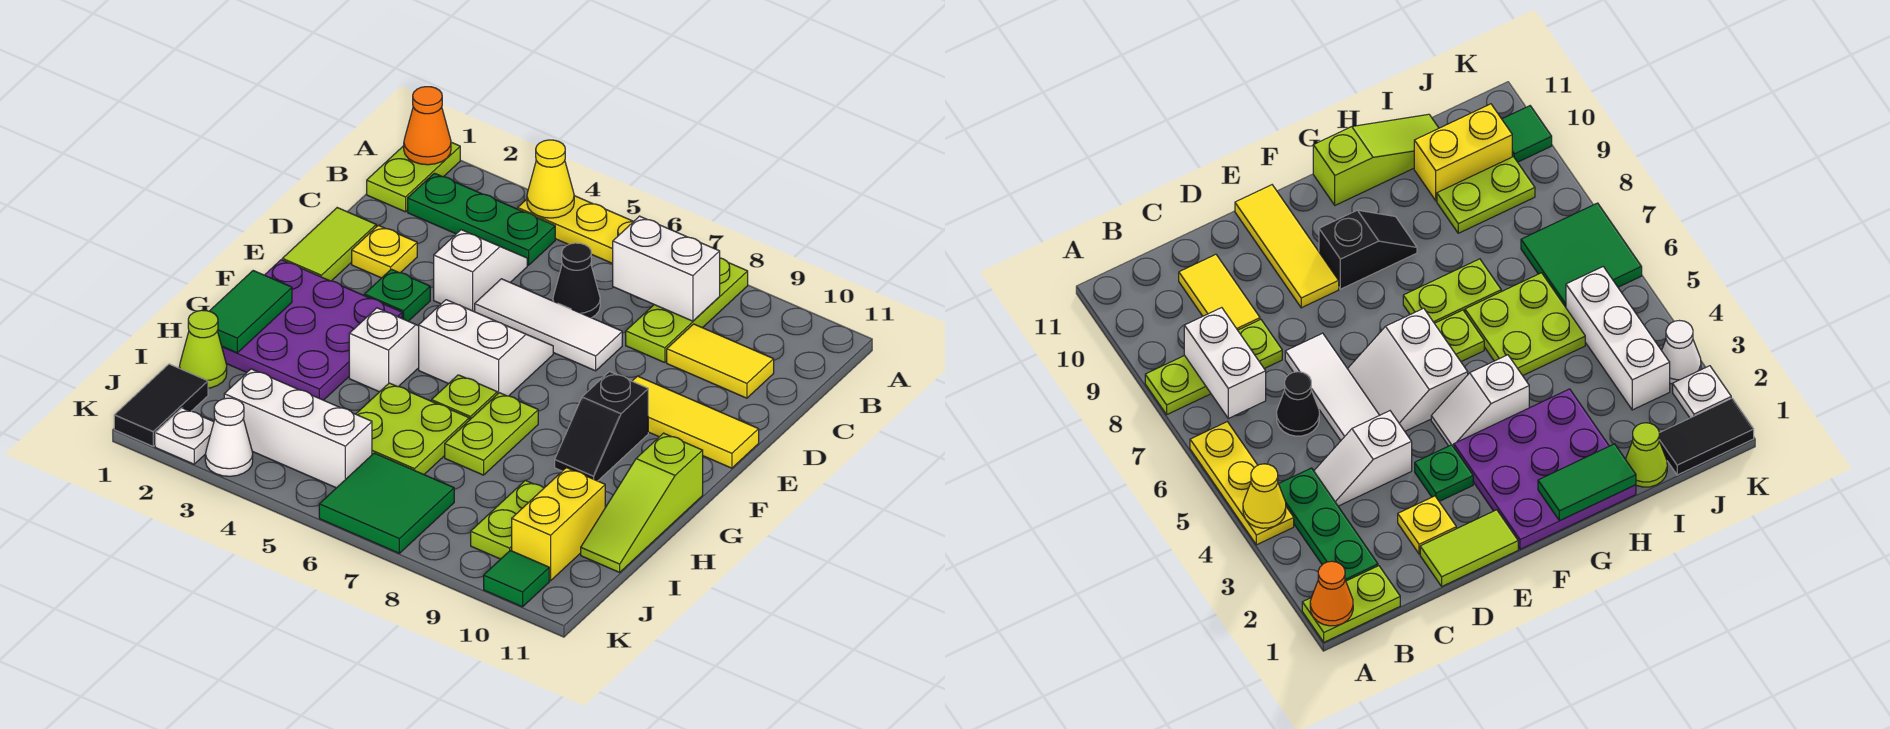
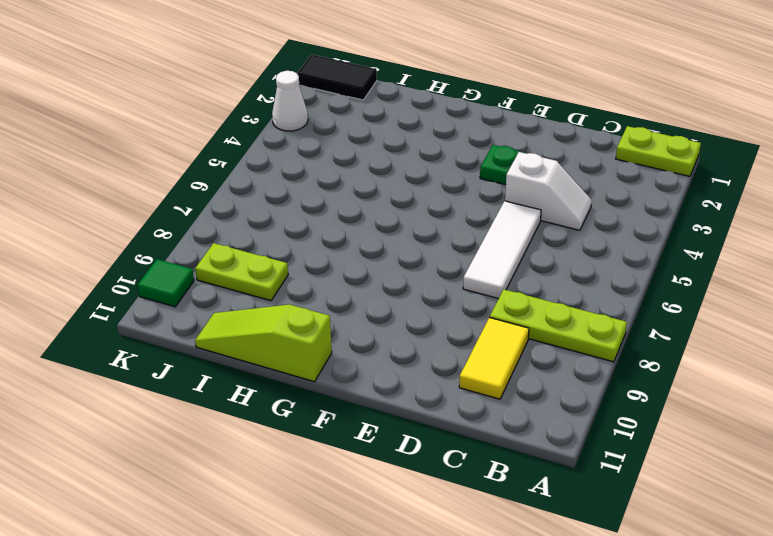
none -> yellow plate A4:A6 level 1
none -> green plate B2:B4 level 1
none -> black cone C6 level 1
none -> lime tile D1:E1 level 1

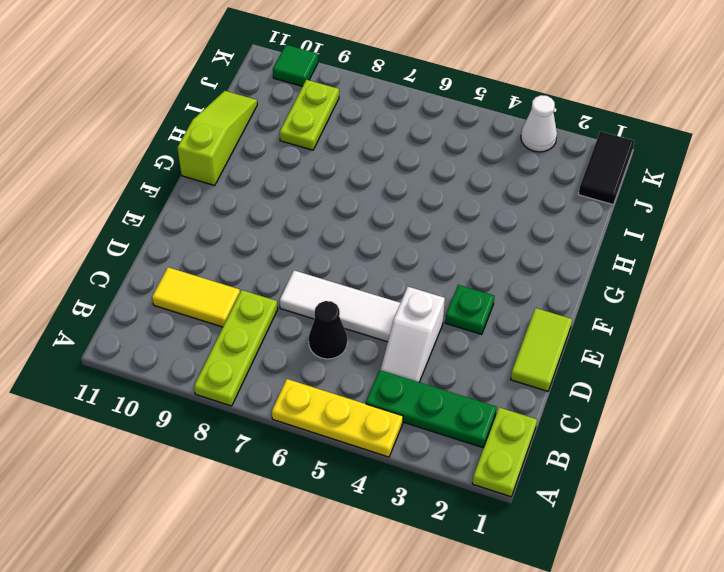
none -> yellow plate D2 level 1
none -> white slope E5:F6 level 1 top F
none -> yellow tile E9:E11 level 1
none -> purple plate F1:H3 level 1

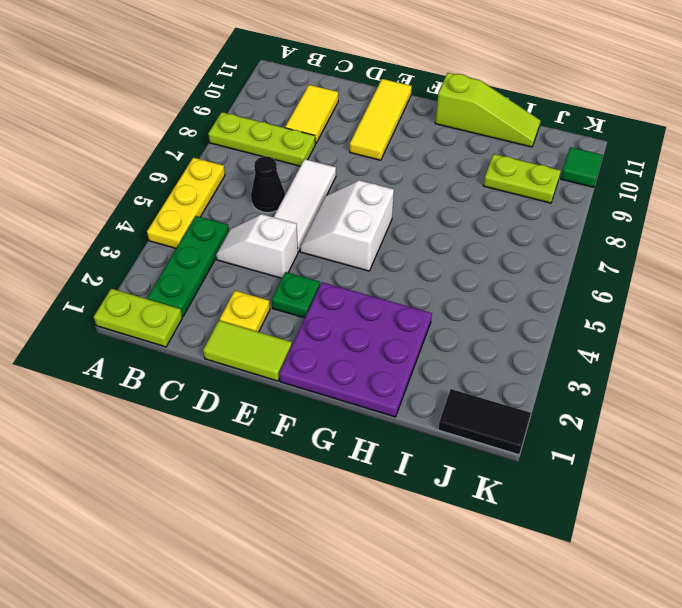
none -> white slope F4:G4 level 1 top G
none -> black slope F9:G9 level 1 top F
none -> lime plate G6 level 1
none -> lime plate G7:H7 level 1

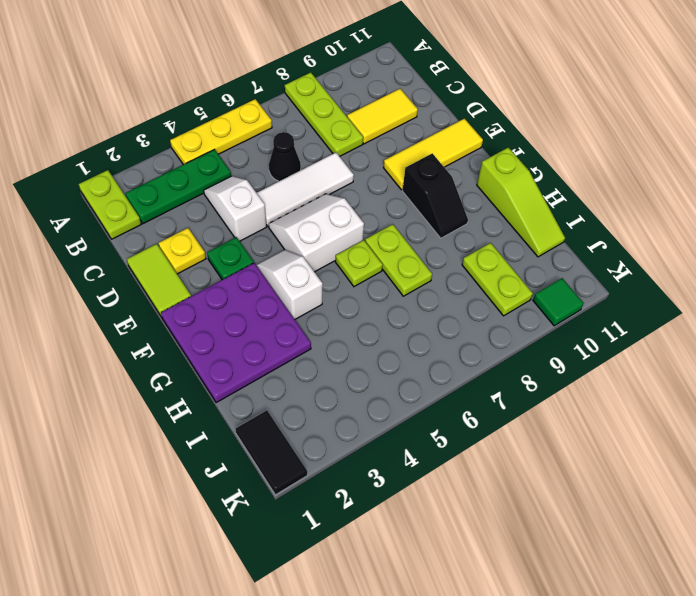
none -> lime plate H5:I6 level 1
none -> lime cone I1 level 1
none -> yellow brick I10:J10 level 1
none -> white brick J3:J5 level 1

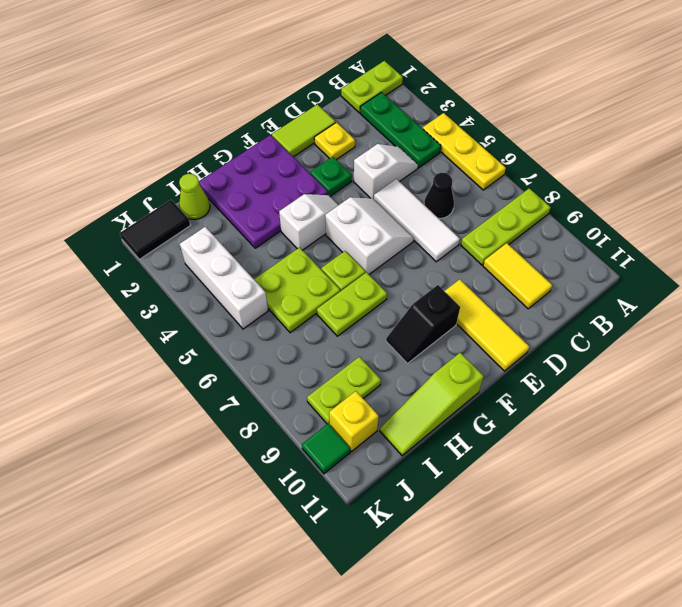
yellow brick J10 level 1 -> yellow brick I10:J10 level 1
none -> green tile J6:K7 level 1
none -> white plate K2 level 1
none -> white cone K3 level 1
none -> orange cone A1 level 2

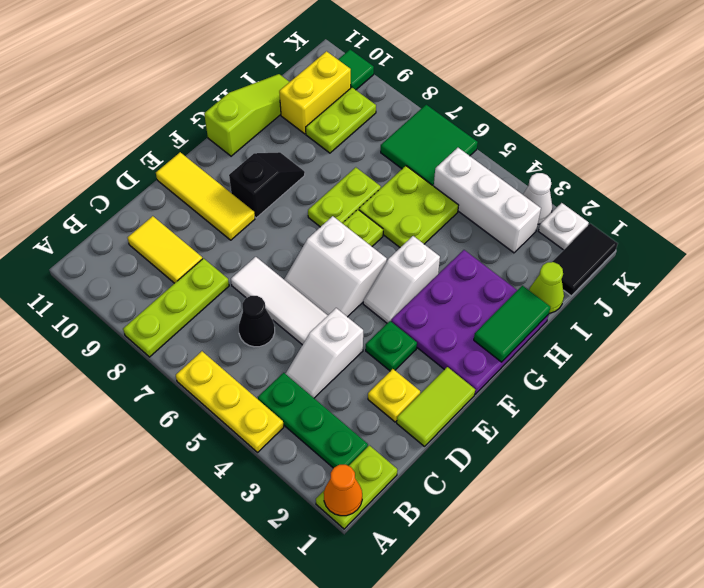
none -> yellow cone A4 level 2
none -> white brick B7:B8 level 2

